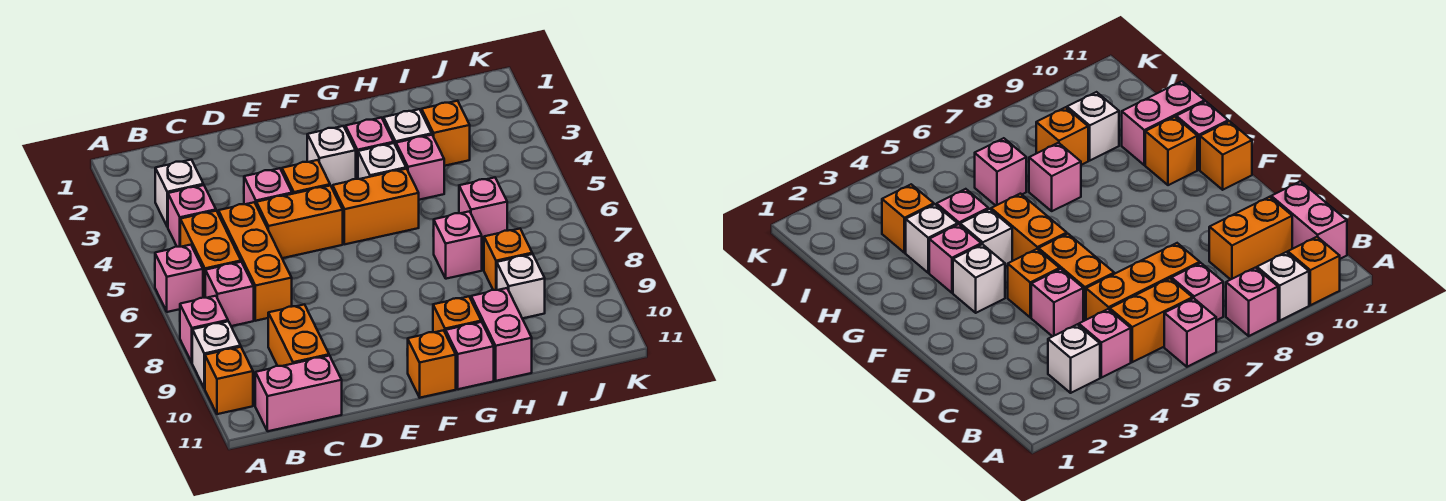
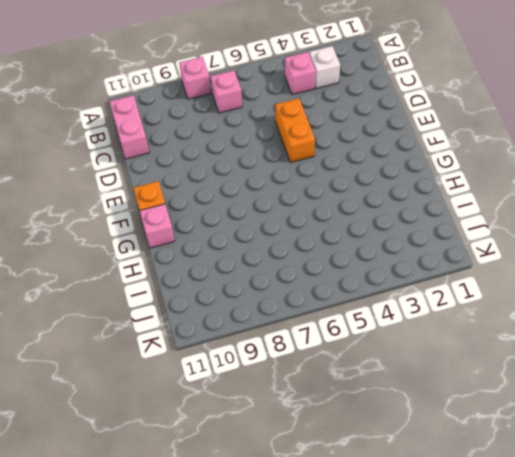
none -> pink brick A6 level 1
none -> white brick A9 level 1
none -> orange brick A10 level 1

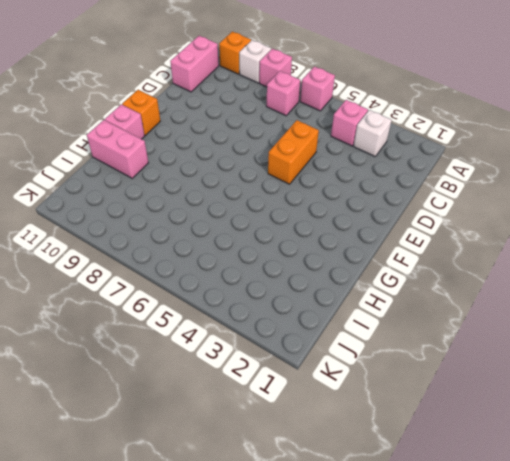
none -> orange brick B5:B6 level 1
none -> orange brick C5:C7 level 1
none -> orange brick C9:C10 level 1

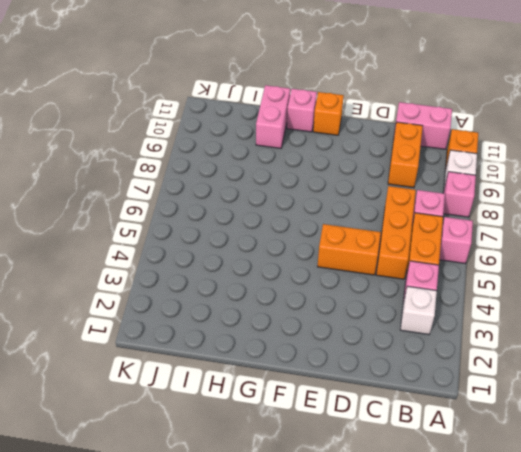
none -> pink brick D4 level 1
none -> orange brick E4 level 1
none -> white brick F3 level 1

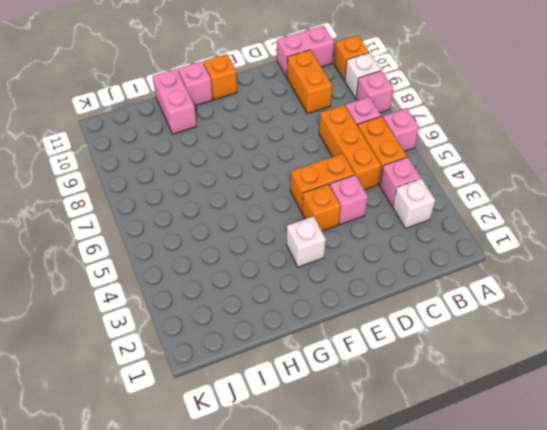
none -> orange brick F5:G5 level 1
none -> pink brick G3 level 1
none -> white brick G4 level 1

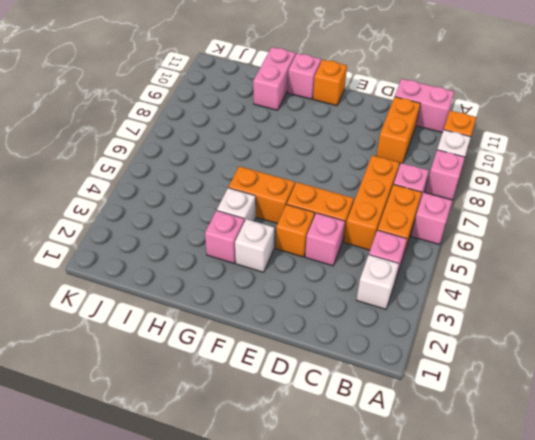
none -> orange brick G10 level 1
none -> white brick H3 level 1
none -> pink brick H4 level 1

